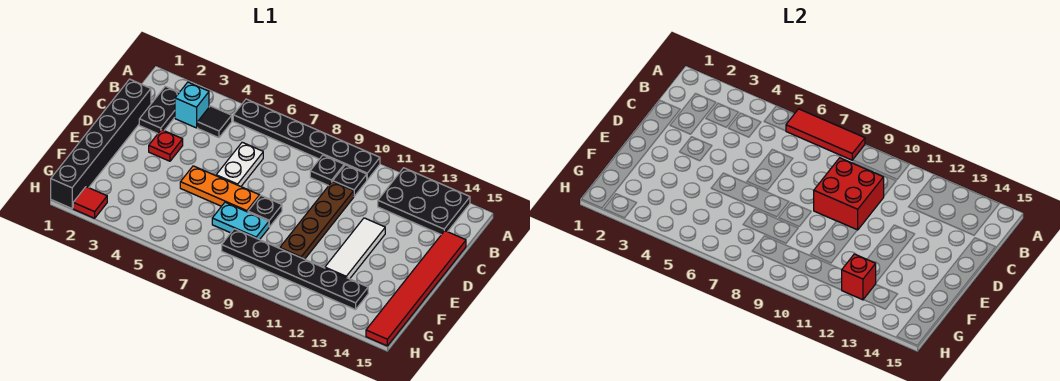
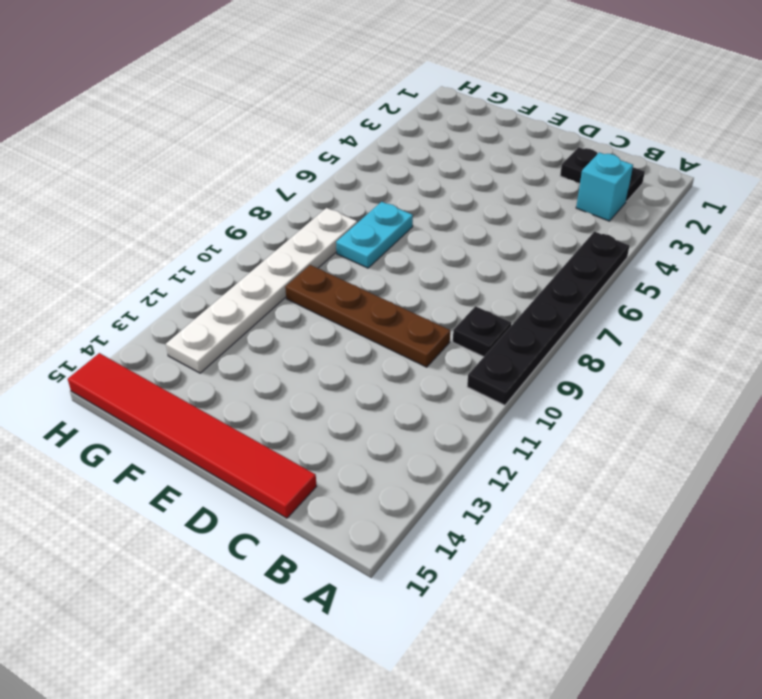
white plate G8:G13 level 1 -> black plate G8:G13 level 1
none -> black plate A12:B14 level 1
none -> black tile B4 level 1
none -> black plate B10 level 1

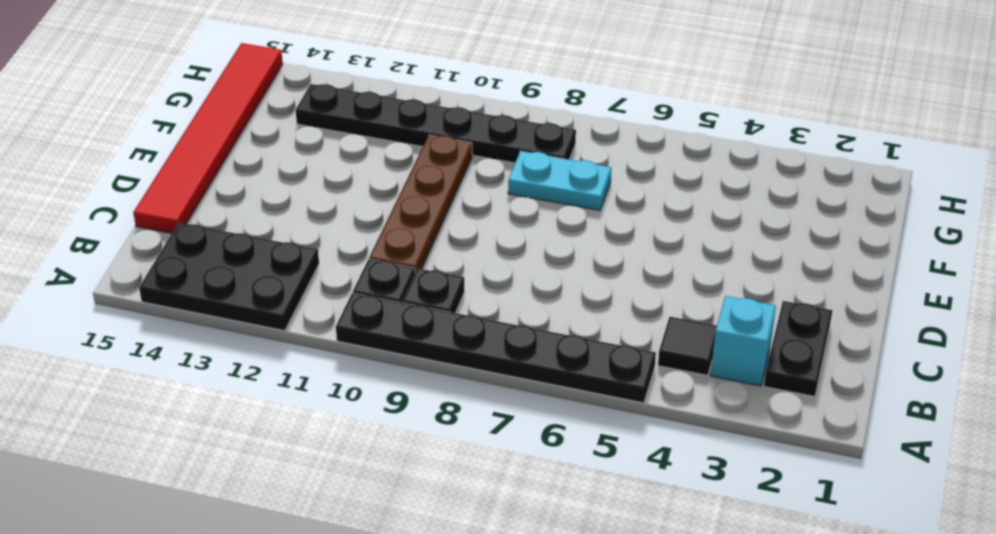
none -> black brick C1:H1 level 1
none -> white plate C6:D6 level 1
none -> red plate D3 level 1

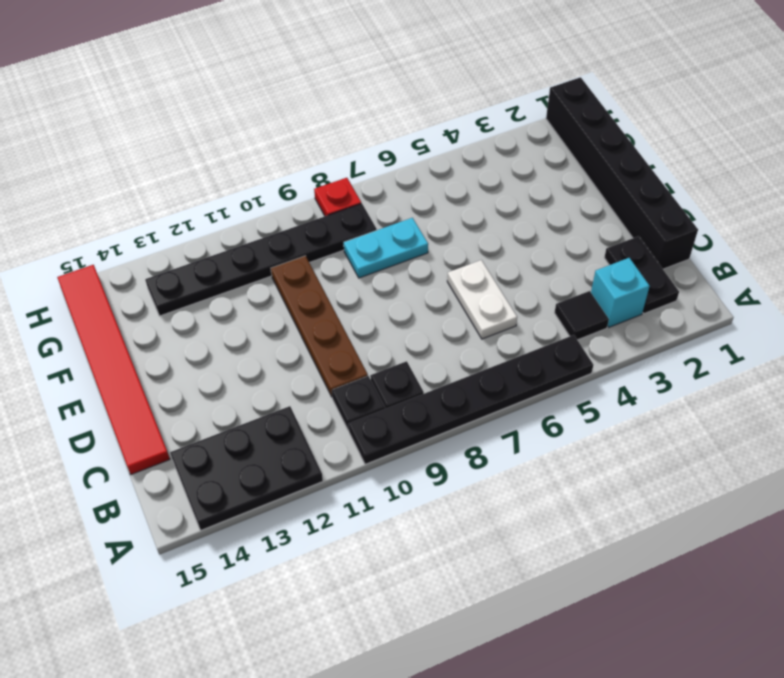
red plate H8 level 1 -> red plate D3 level 1
none -> white tile D12:F12 level 1
none -> orange plate E5:E7 level 1
none -> black plate E8 level 1

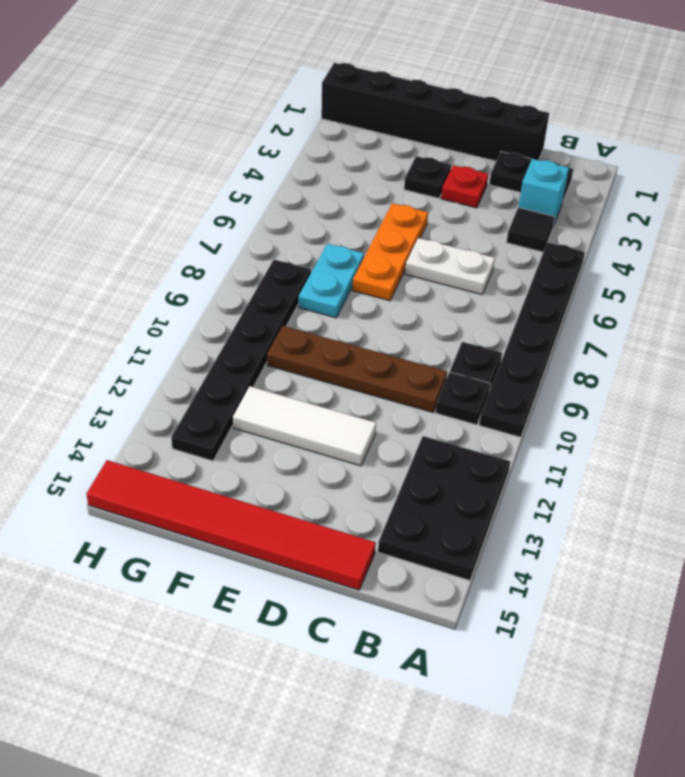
black plate E3 level 1 -> black plate E8 level 1
none -> red tile H2 level 1
none -> red tile A6:A8 level 2
none -> red brick C9:D10 level 2

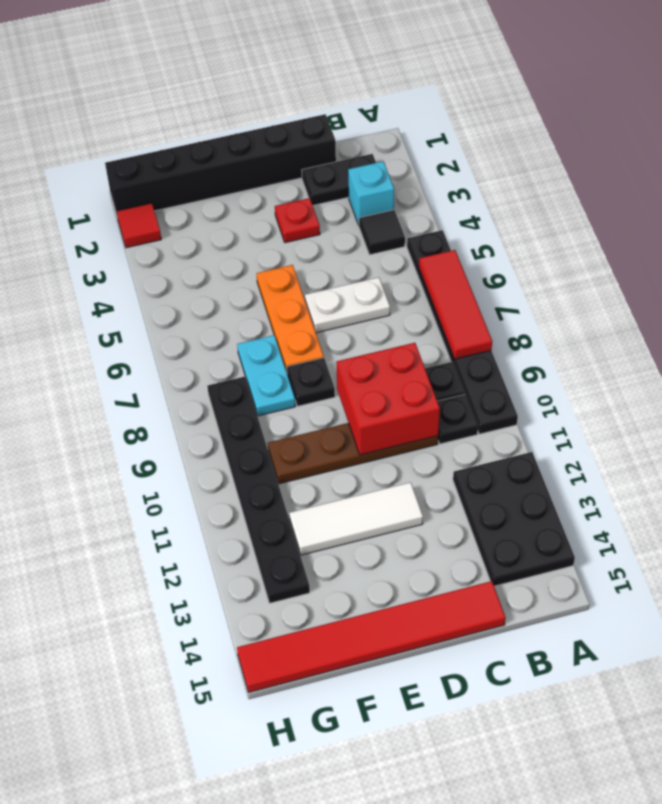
none -> red brick G12 level 2

